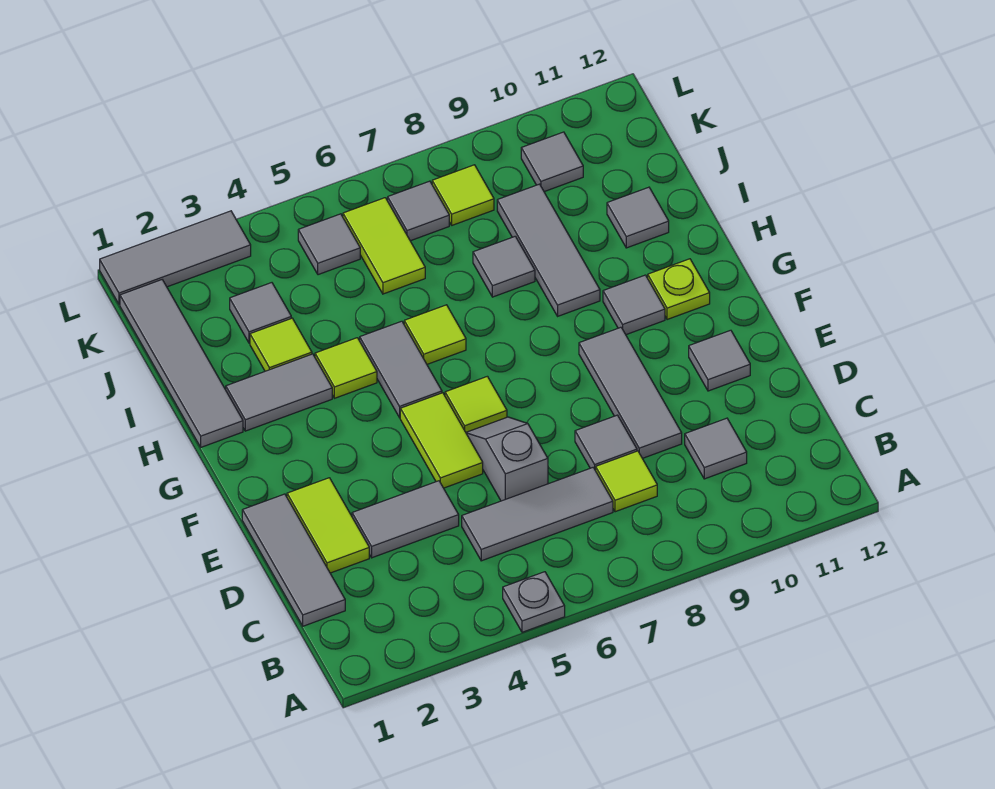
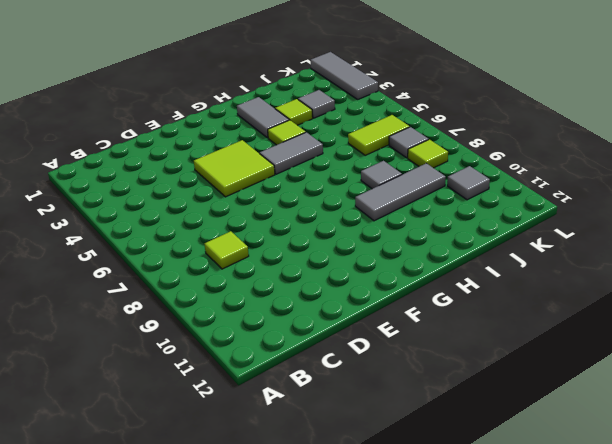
lime tile E4:F5 level 1 -> lime tile E5:F5 level 1
none -> grey plate A5 level 1
none -> grey tile C1:E1 level 1
none -> grey tile C5:C7 level 1
none -> grey tile C10 level 1

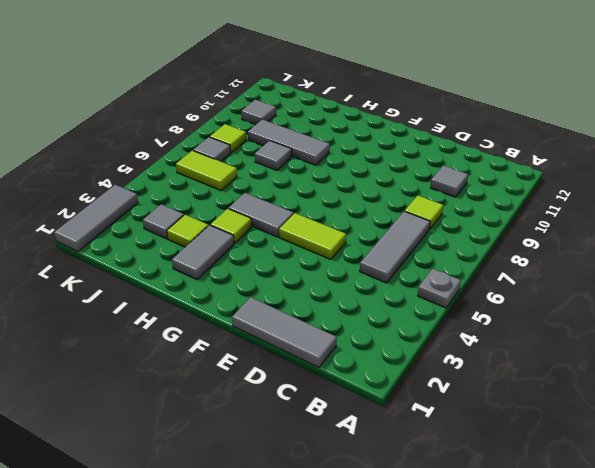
none -> lime tile D2:E2 level 1
none -> grey tile D3:D4 level 1
none -> grey slope D6:E6 level 1 top D
none -> grey tile D8 level 1

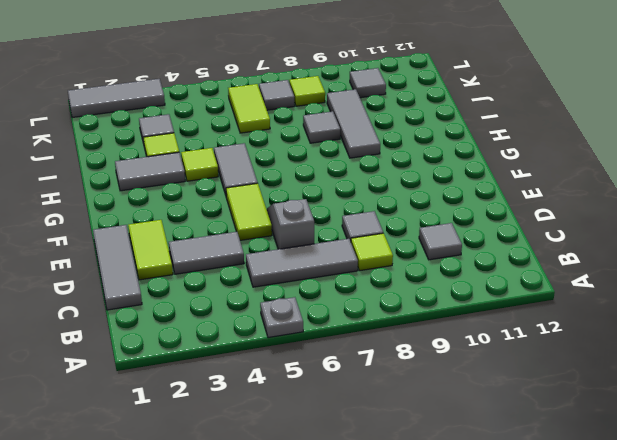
none -> grey tile D9:F9 level 1
none -> grey tile E11 level 1
none -> lime tile F6 level 1
none -> grey tile G10 level 1

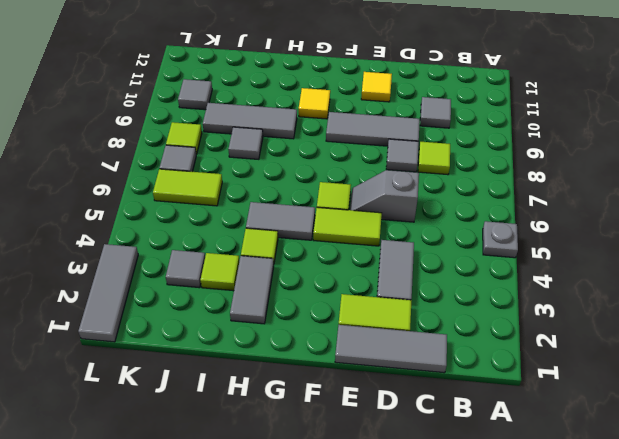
yellow tile E11 level 1 -> grey tile E11 level 1
yellow tile G10 level 1 -> grey tile G10 level 1
none -> grey tile C5:C7 level 1
none -> lime plate G11 level 1
none -> grey tile H1:K1 level 1
none -> lime tile H6 level 1

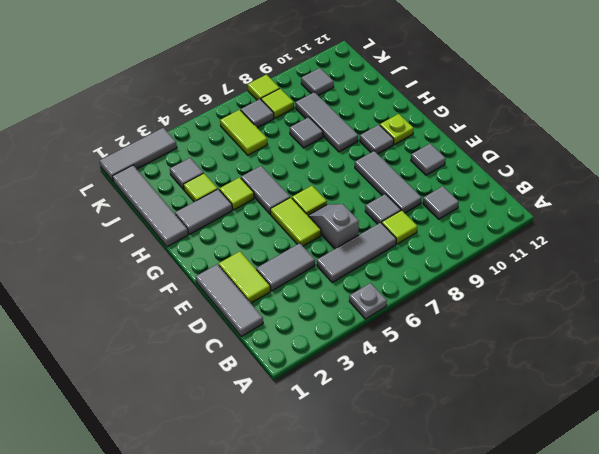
lime tile L8 level 1 -> lime tile H6 level 1
none -> grey tile I11 level 1
none -> grey tile K5 level 1

